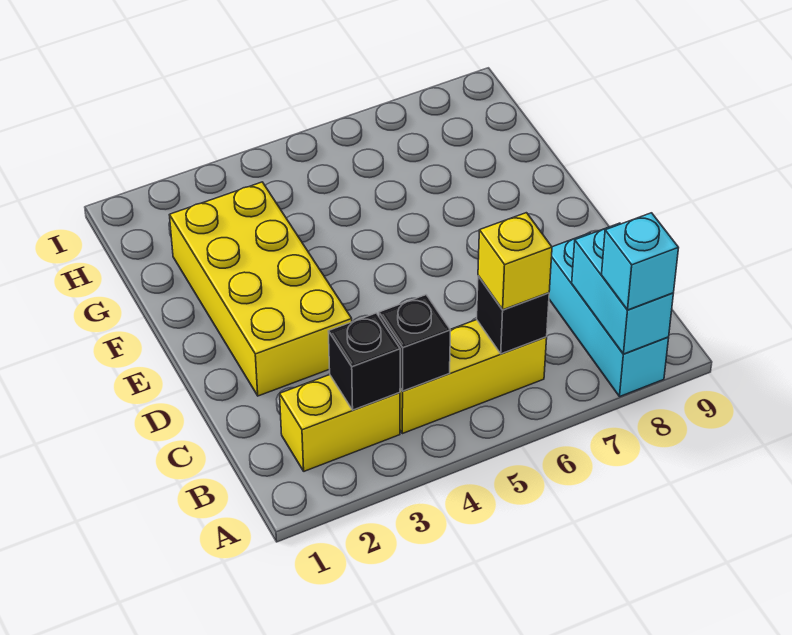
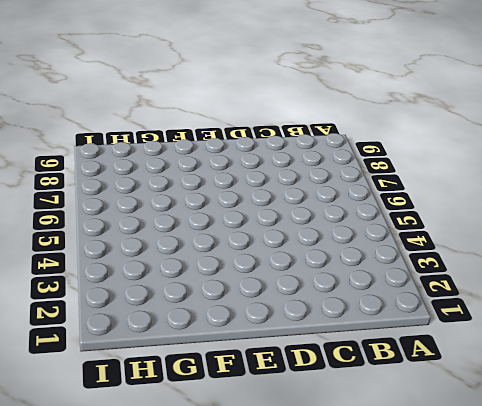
none -> cyan brick A8:C8 level 1
none -> yellow brick B2:B3 level 1

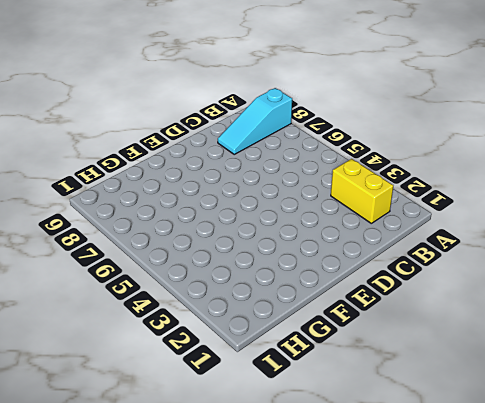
cyan slope A8:C8 level 1 top A -> cyan brick A8:C8 level 1
none -> yellow brick B4:B6 level 1
none -> yellow brick D2:G3 level 1

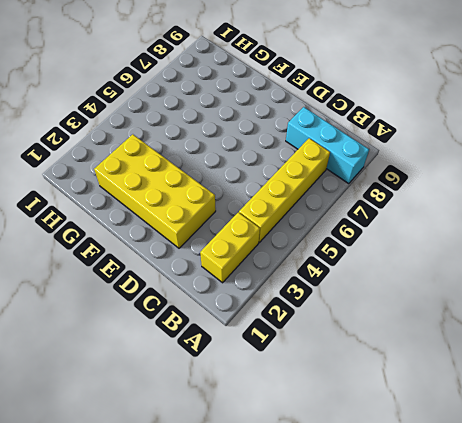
yellow brick B4:B7 level 1 -> yellow brick B4:B6 level 1
none -> cyan brick A8:B8 level 2
none -> black brick B3 level 2

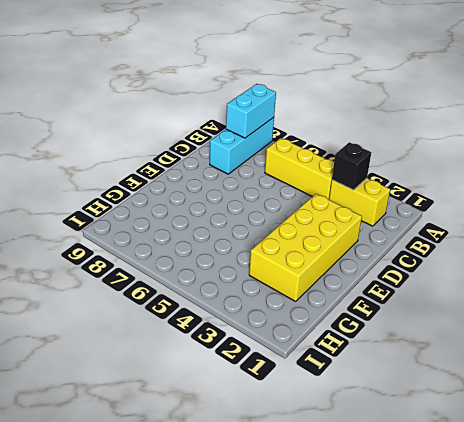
none -> black brick B4 level 2
none -> black brick B6 level 2

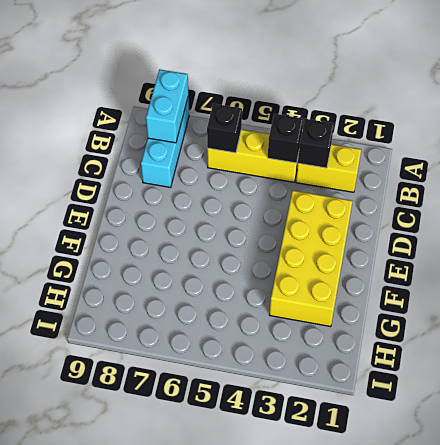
none -> cyan brick A8 level 3
none -> yellow brick B6 level 3

